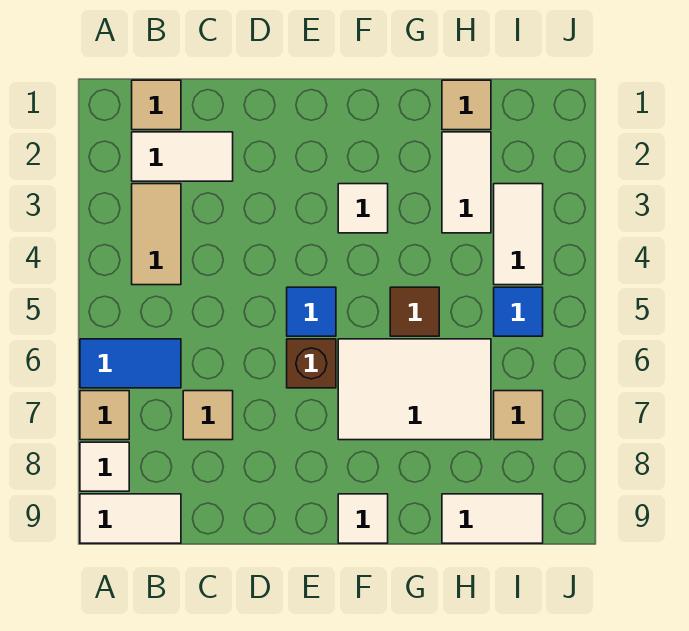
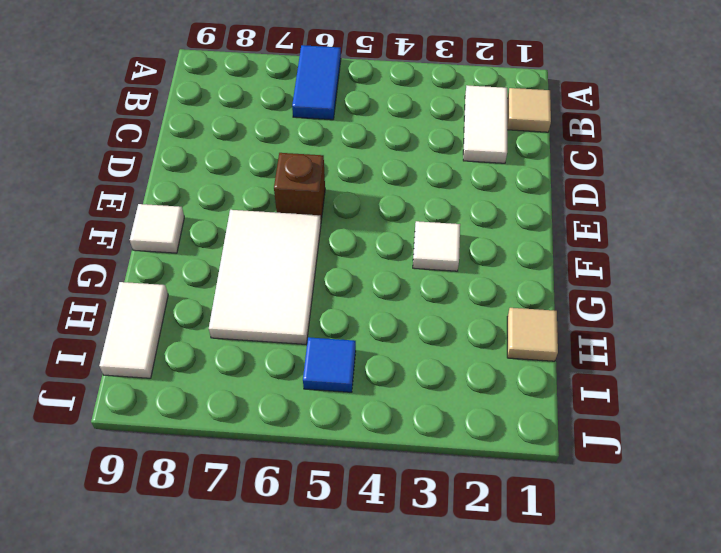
none -> tan tile A7 level 1
none -> white tile A8 level 1
none -> white tile A9:B9 level 1

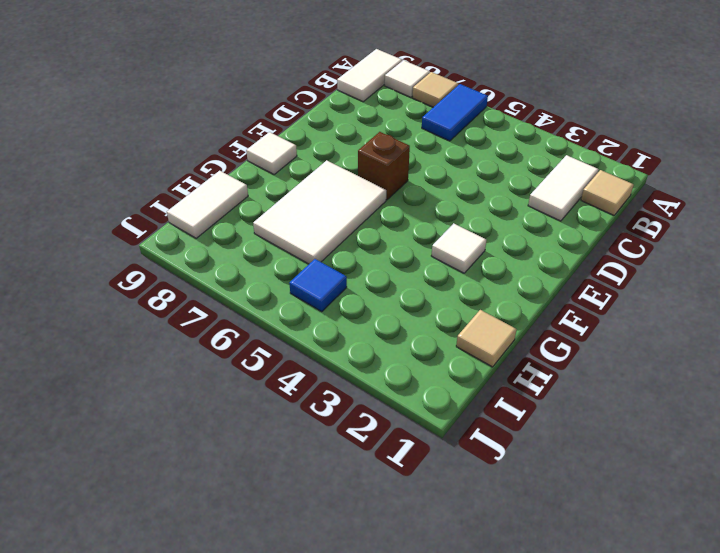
none -> tan tile B3:B4 level 1
none -> tan tile C7 level 1
none -> blue tile E5 level 1

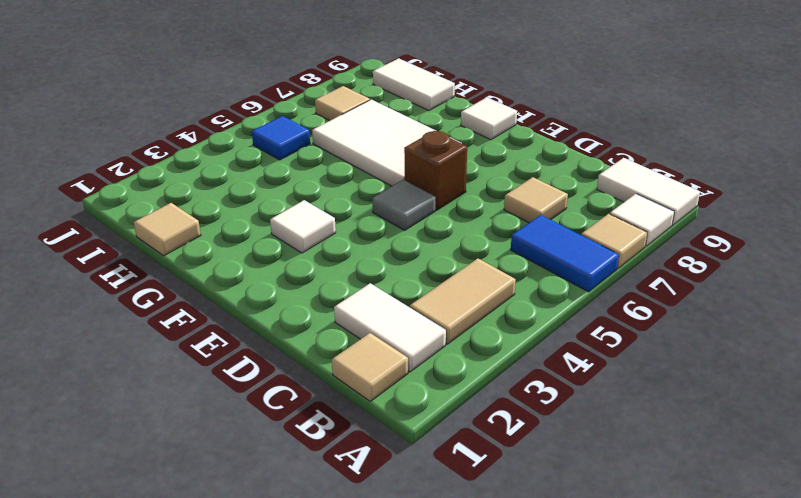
grey tile E5 level 1 -> blue tile E5 level 1
none -> brown tile G5 level 1
none -> white tile H2:H3 level 1
none -> white tile I3:I4 level 1

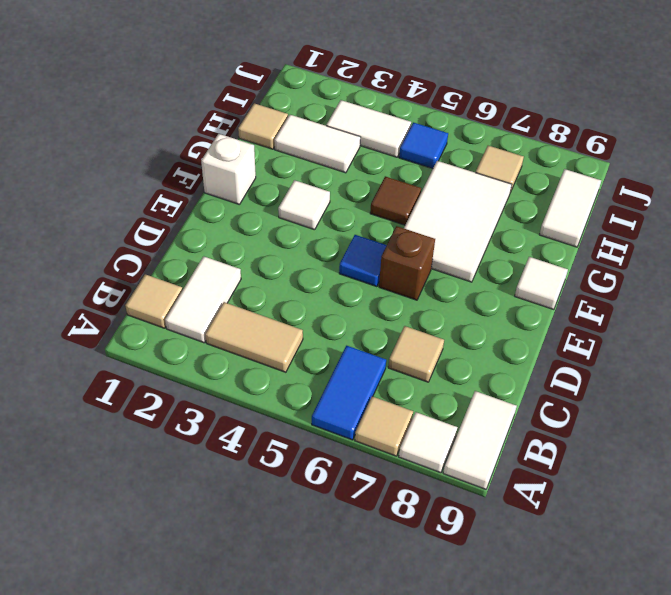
white brick F1 level 1 -> none

